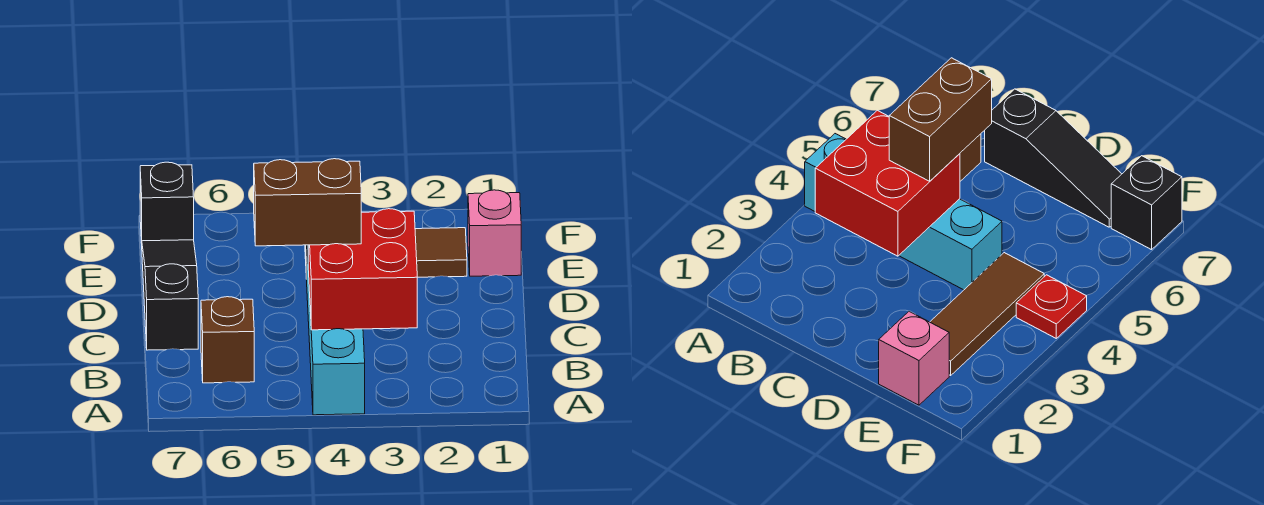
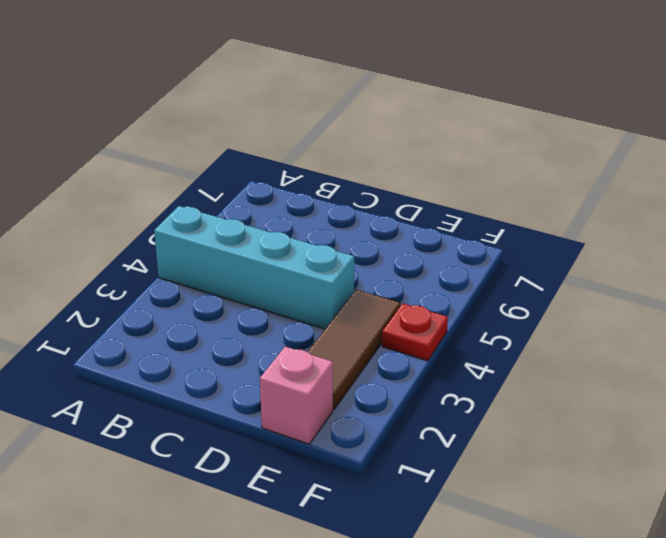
none -> brown brick B6 level 1
none -> black slope C7:E7 level 1 top C

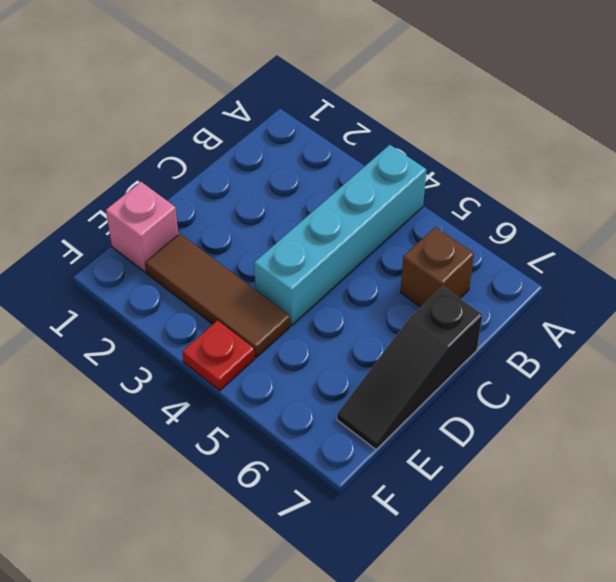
none -> black brick F7 level 1
none -> red brick B3:C4 level 2

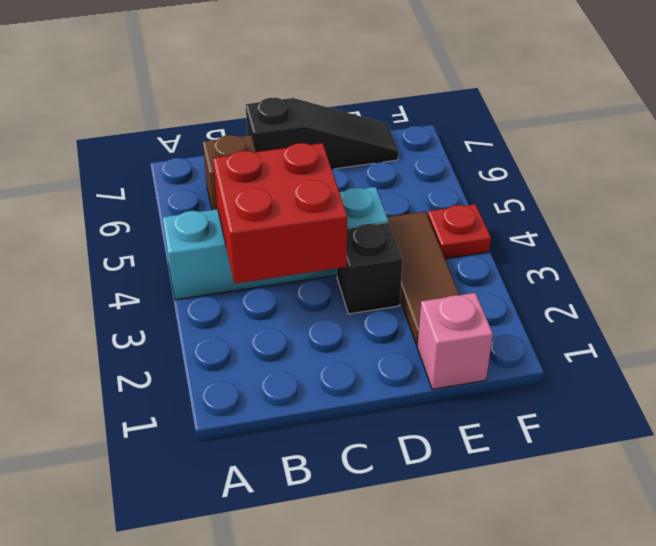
black brick D3 level 1 -> black brick F7 level 1
none -> brown brick C4:C5 level 3

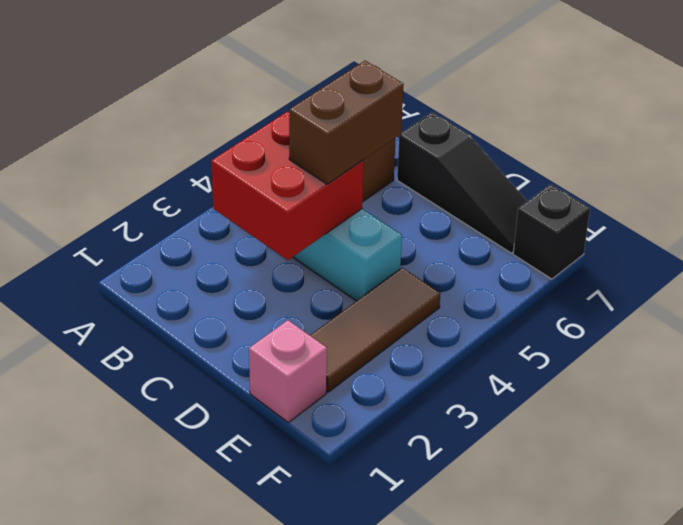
none -> red plate F4 level 1

